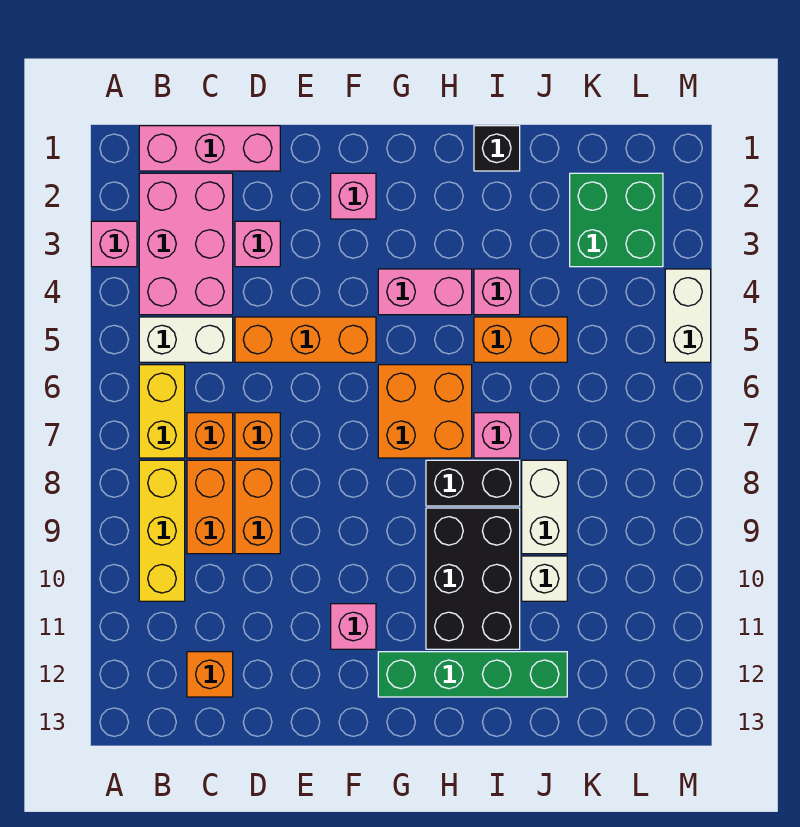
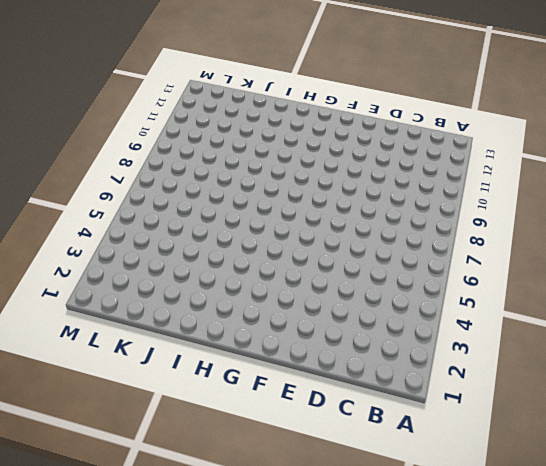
none -> pink brick A3 level 1
none -> pink brick B1:D1 level 1
none -> pink brick B2:C4 level 1

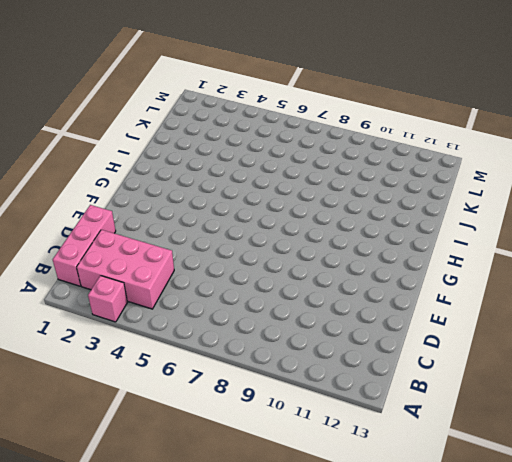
none -> white brick B5:C5 level 1
none -> yellow brick B6:B7 level 1
none -> yellow brick B8:B10 level 1

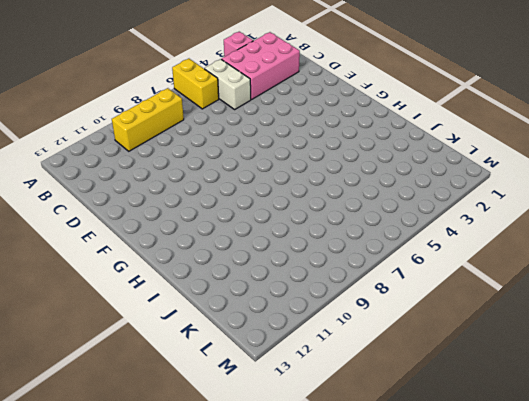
yellow brick A6:B6 level 1 -> yellow brick B6:B7 level 1
none -> pink brick B1:D1 level 1
none -> orange brick C7 level 1
none -> orange brick C8:C9 level 1

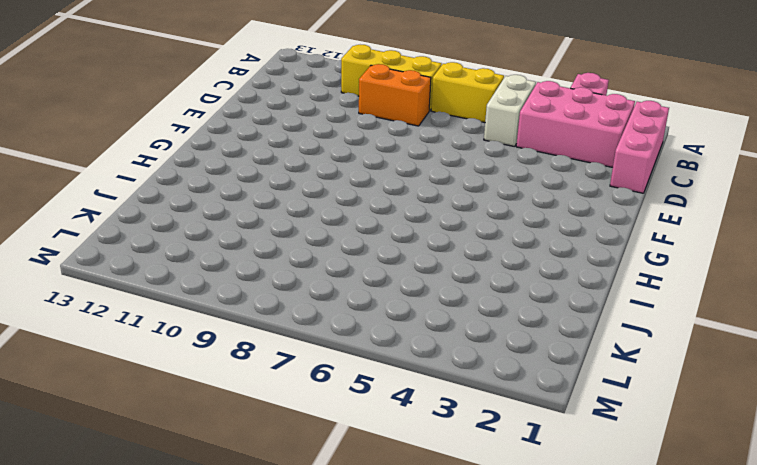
none -> orange brick C7 level 1
none -> orange brick C12 level 1
none -> pink brick D3 level 1

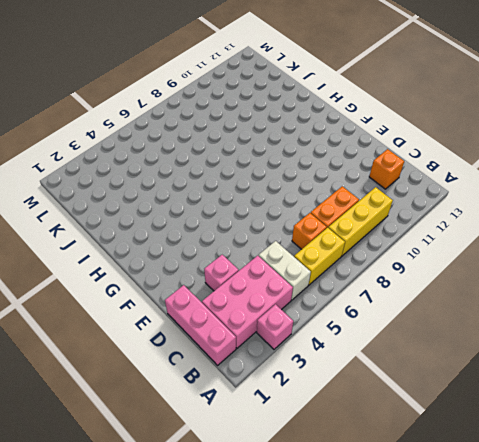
none -> orange brick D5:F5 level 1
none -> orange brick D7 level 1
none -> orange brick D8:D9 level 1

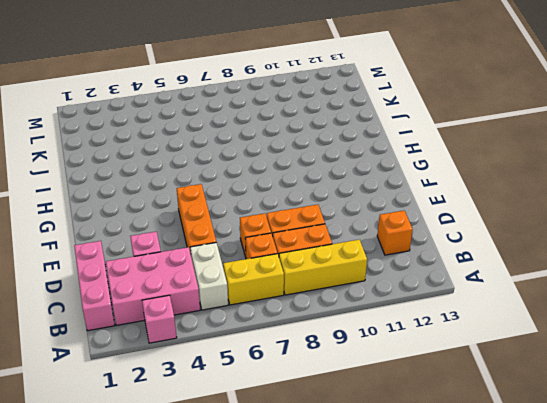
none -> pink brick F2 level 1
none -> pink brick F11 level 1
none -> pink brick G4:H4 level 1

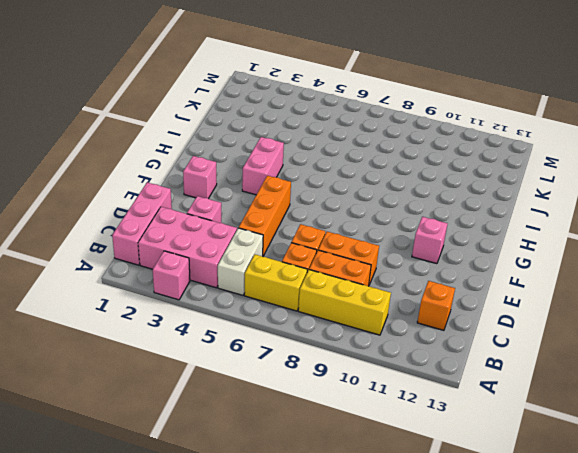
none -> orange brick G6:H7 level 1
none -> green brick G12:J12 level 1
none -> black brick H8:I8 level 1

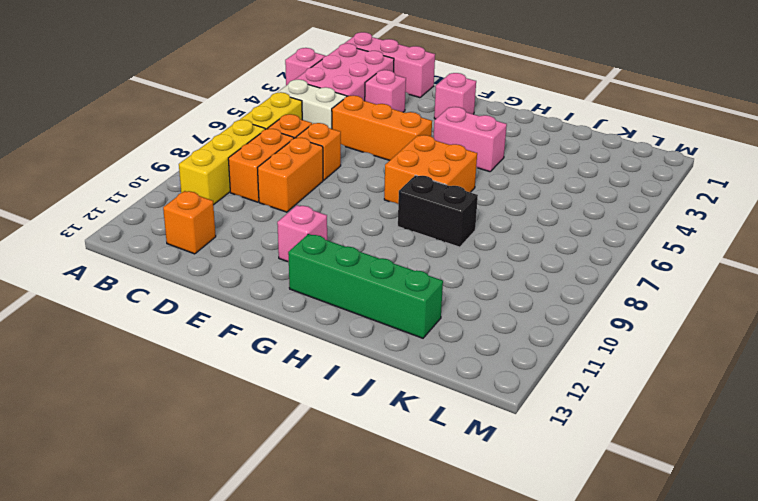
none -> black brick H9:I11 level 1
none -> black brick I1 level 1
none -> pink brick I4 level 1

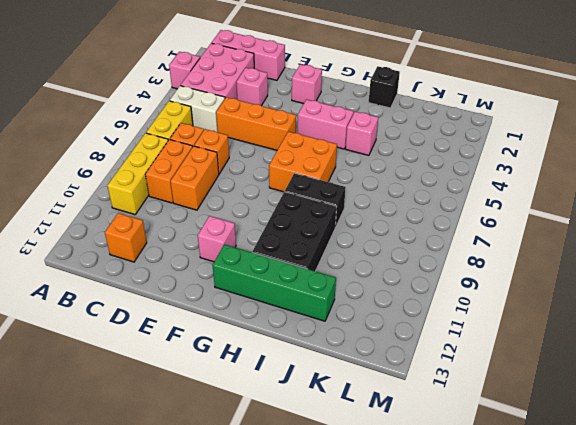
none -> orange brick I5:J5 level 1
none -> pink brick I7 level 1
none -> white brick J8:J9 level 1

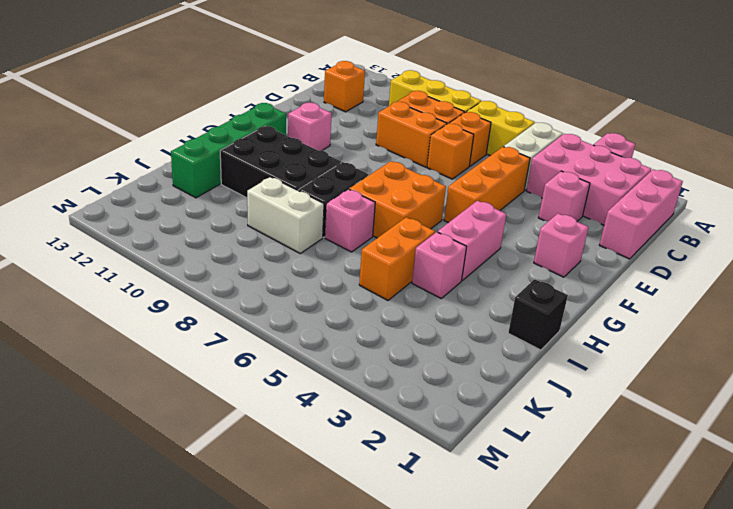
none -> white brick J10 level 1
none -> green brick K2:L3 level 1
none -> white brick M4:M5 level 1

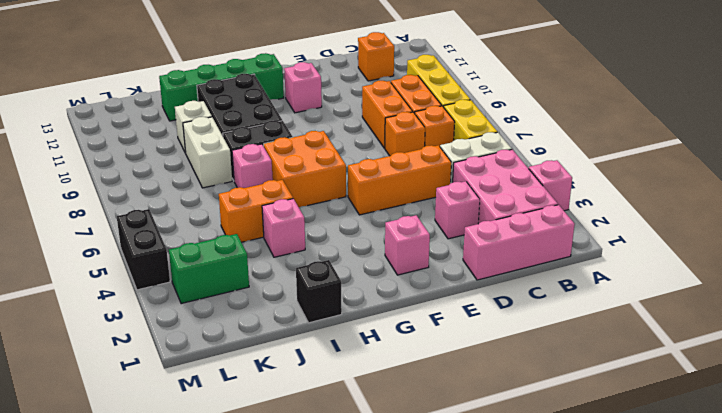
green brick K3:L3 level 1 -> green brick K2:L3 level 1
black brick M4:M5 level 1 -> white brick M4:M5 level 1
none -> pink brick G4:H4 level 1

